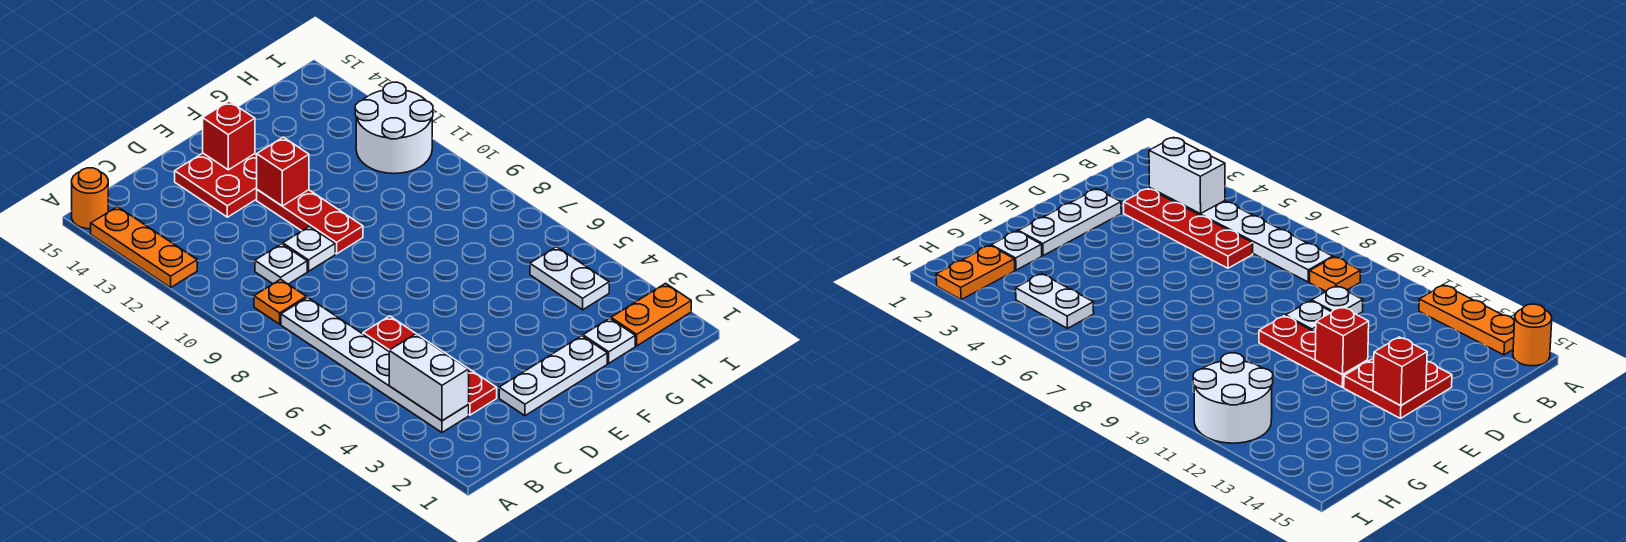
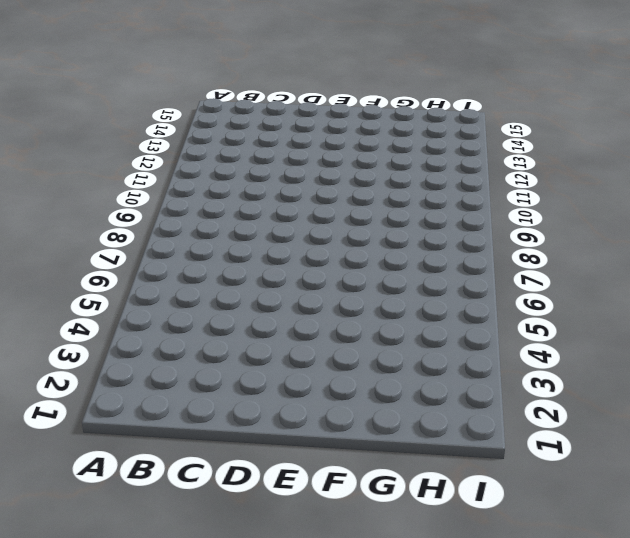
none -> orange plate A12:A14 level 1
none -> orange round brick A15 level 1
none -> white plate B3:B8 level 1

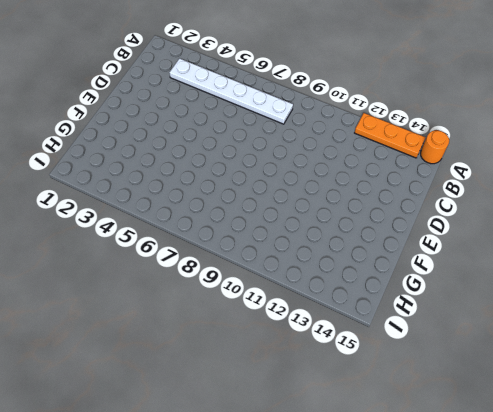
none -> orange plate B9 level 1
none -> red plate C3:C6 level 1
none -> white plate C10 level 1

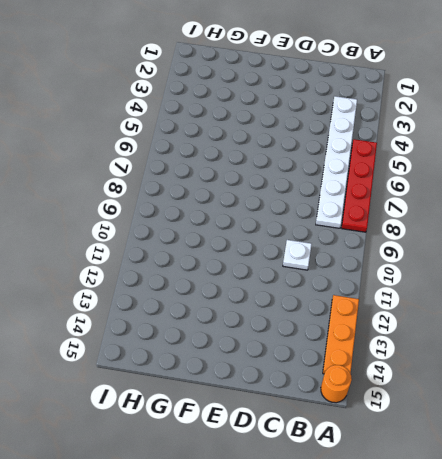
red plate A5:A8 level 1 -> red plate C3:C6 level 1
none -> orange plate B9 level 1
none -> white plate D2:F2 level 1
none -> white plate D10 level 1

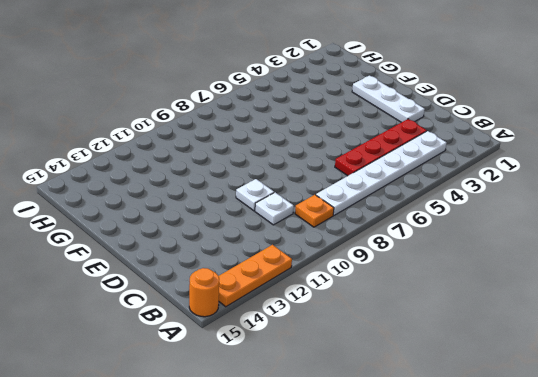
none -> red plate D13:E14 level 1
none -> red plate E10:E12 level 1
none -> white plate G2 level 1

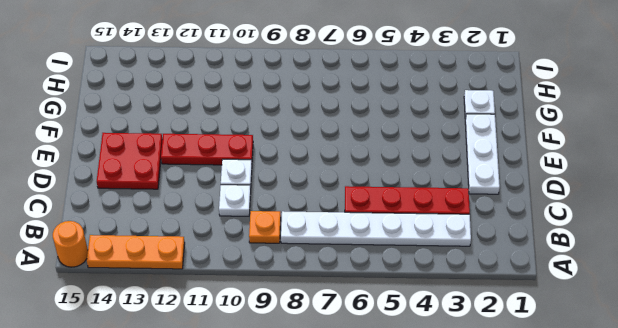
none -> orange plate H2:I2 level 1
none -> white plate H4:H5 level 1
none -> white round brick H11:I12 level 1

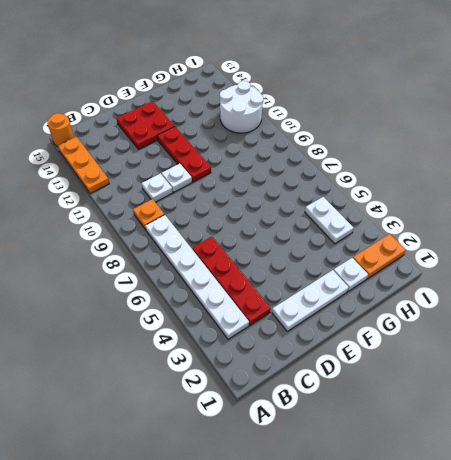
none -> white brick B3:B4 level 2
none -> red brick E12 level 2
none -> red brick E14 level 2

